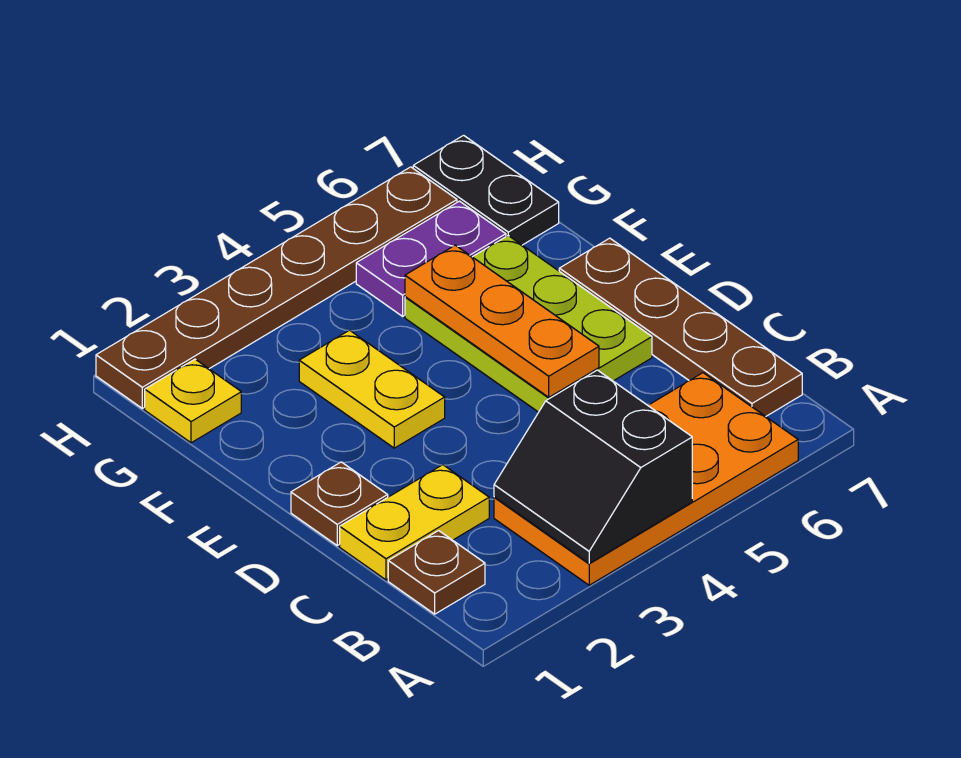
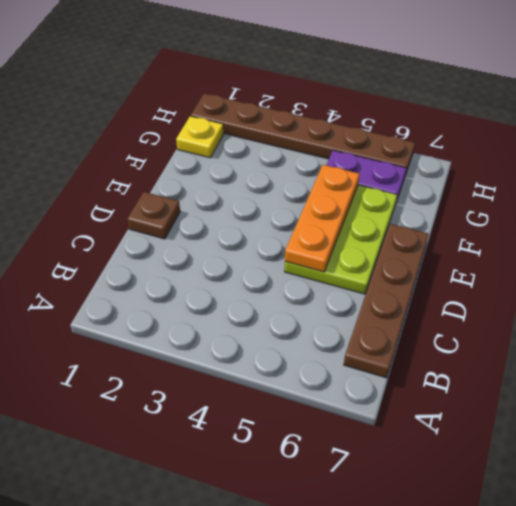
none -> orange plate A3:B6 level 1
none -> brown plate B1 level 1
none -> yellow plate C1:C2 level 1

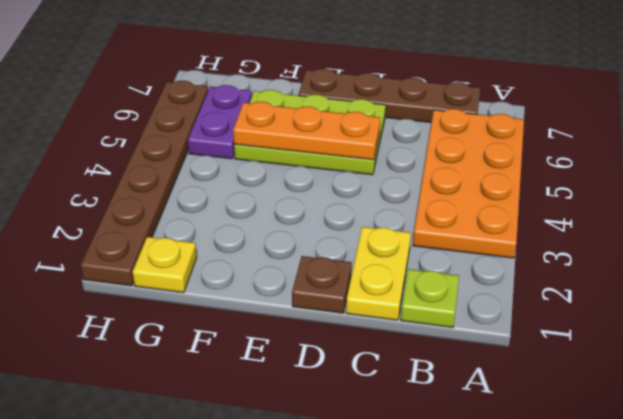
lime plate B1 level 1 -> brown plate B1 level 1
none -> yellow plate E3:F3 level 1
none -> black plate G7:H7 level 1
none -> black slope A3:B4 level 2 top 4

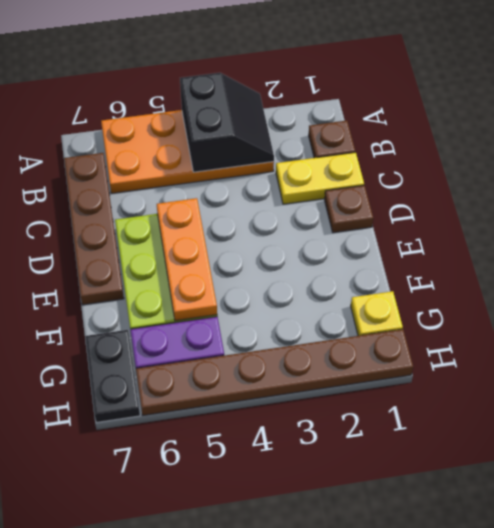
none -> yellow plate E3:F3 level 1

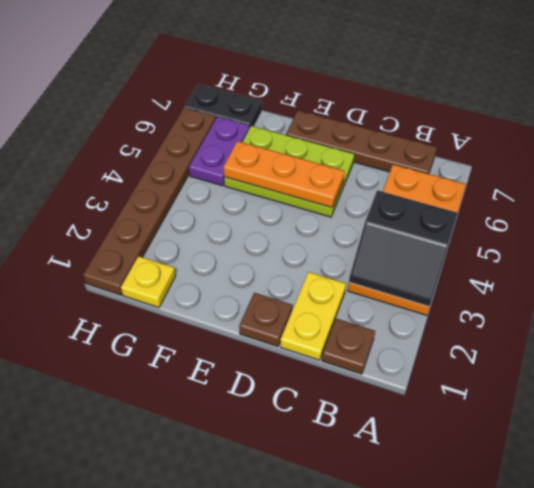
none -> yellow plate E3:F3 level 1

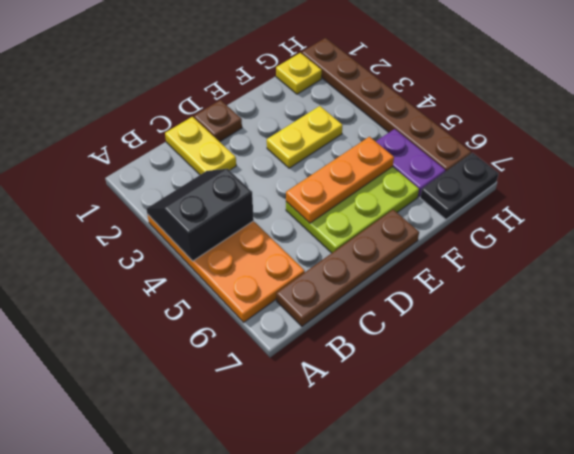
none -> brown plate B1 level 1

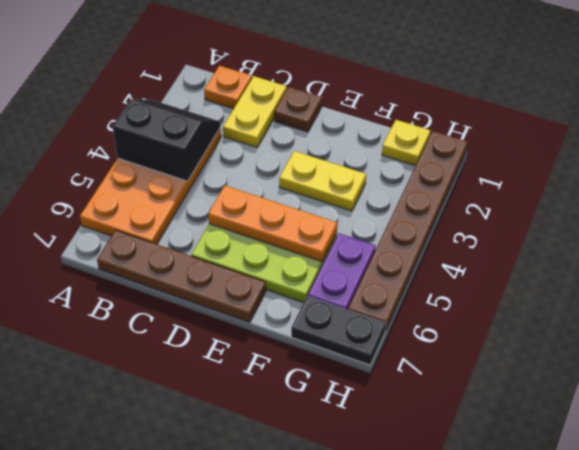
orange plate B1 level 1 -> brown plate B1 level 1

